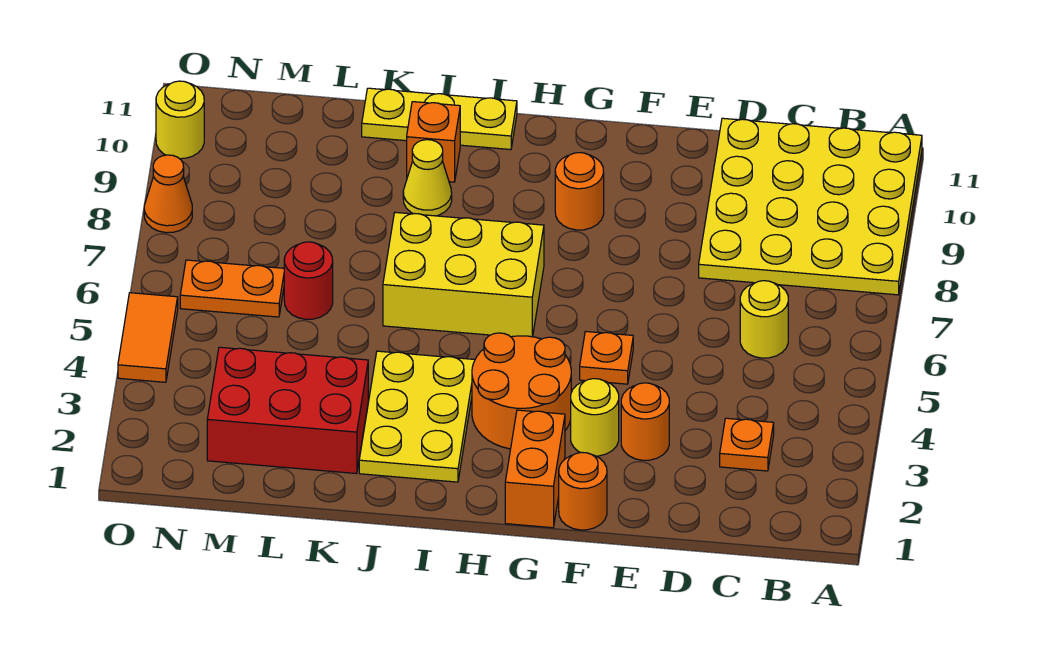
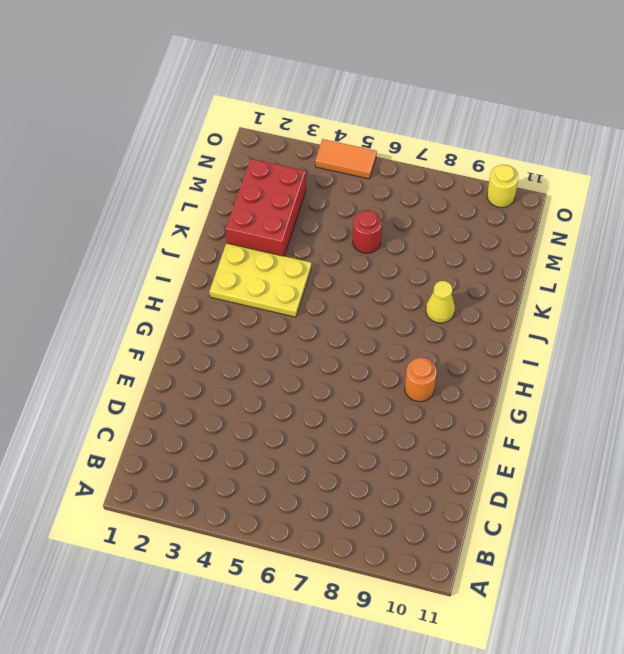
none -> yellow plate A8:D11 level 1
none -> orange plate C3 level 1
none -> yellow round brick C6 level 1

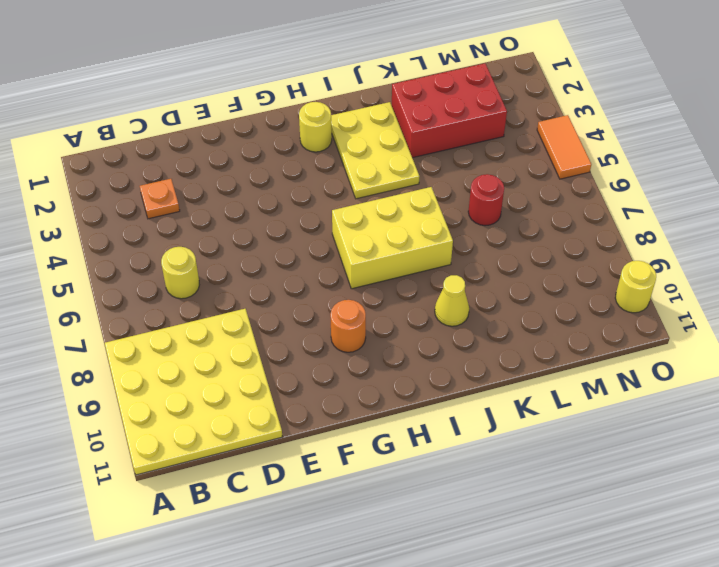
yellow round brick H2 level 1 -> yellow round brick F3 level 1
none -> orange round brick E3 level 1
none -> orange round brick F1 level 1
none -> orange plate F5 level 1

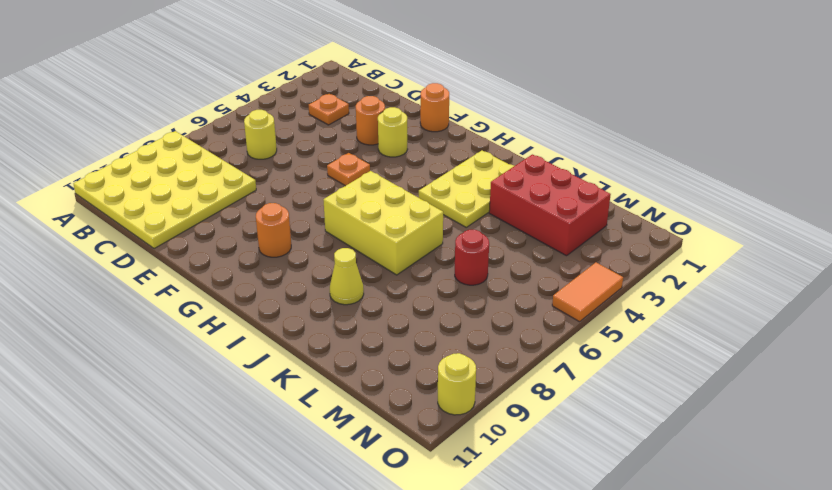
none -> orange brick G1:G2 level 1
none -> orange round brick G3:H4 level 1
none -> yellow plate I11:K11 level 1

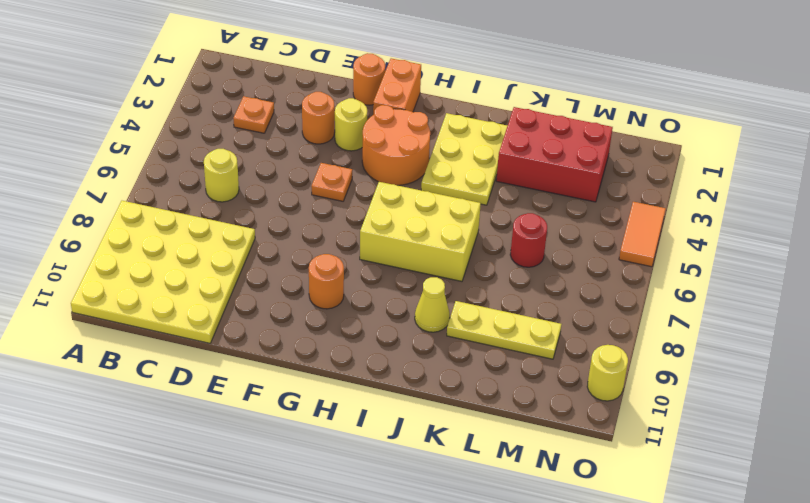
yellow plate K9:M9 level 1 -> yellow plate I11:K11 level 1
none -> orange brick J10 level 1
none -> orange plate M6:N6 level 1
none -> orange cone O8 level 1

